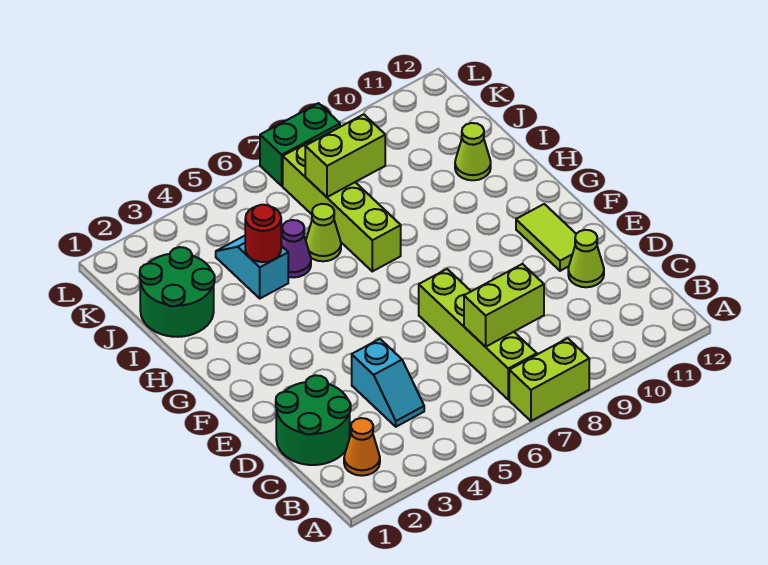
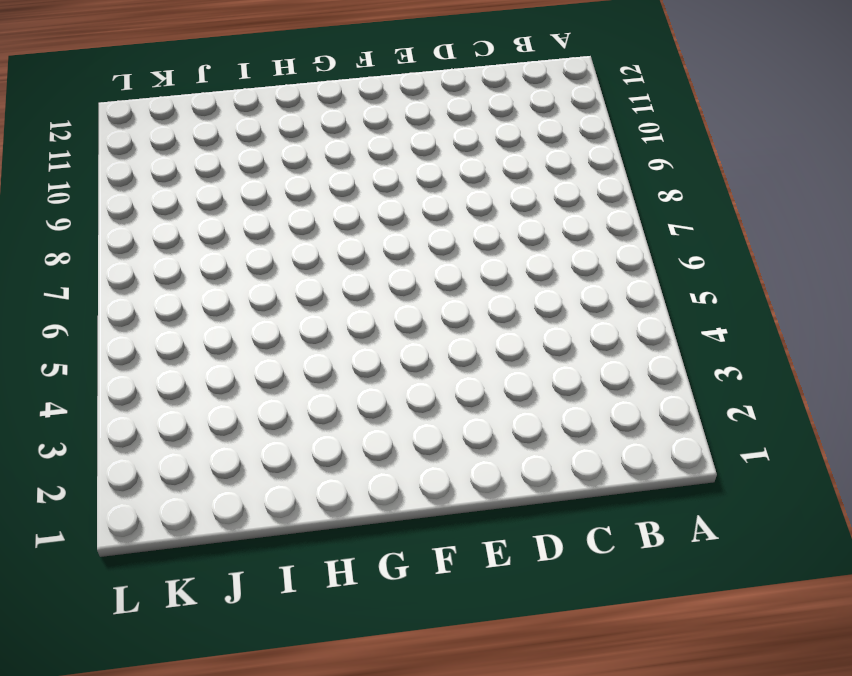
none -> lime brick A7:A8 level 1
none -> orange cone B2 level 1
none -> lime brick B7:E7 level 1

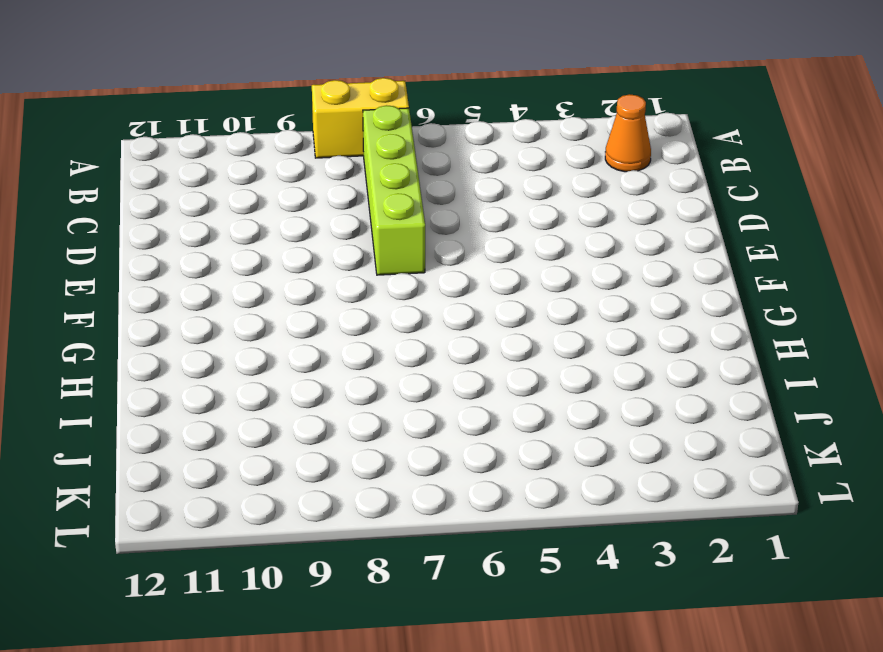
yellow brick A7:A8 level 1 -> lime brick A7:A8 level 1
none -> green round brick C1:D2 level 1
none -> cyan slope C4:D4 level 1 top D
none -> lime cone D11 level 1

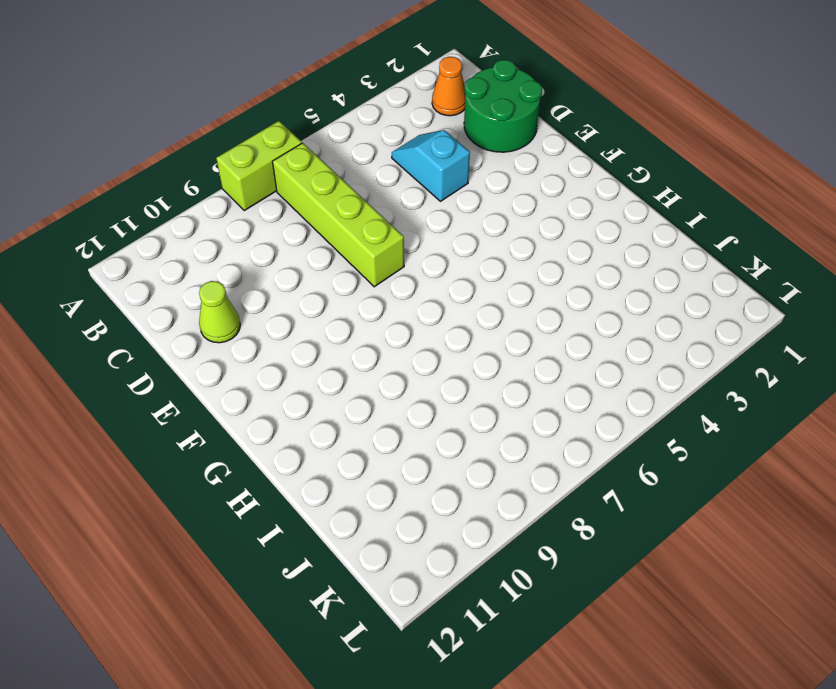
none -> lime tile E11:F11 level 1
none -> lime brick H7:K7 level 1
none -> green round brick I1:J2 level 1

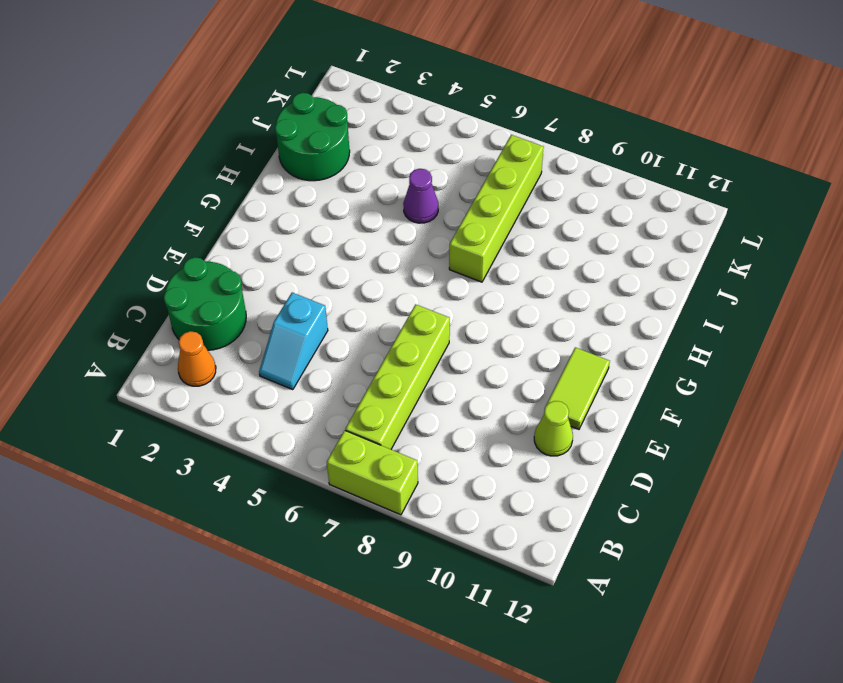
none -> cyan slope I4:J4 level 1 top I
none -> lime cone I6 level 1
none -> lime cone I11 level 1

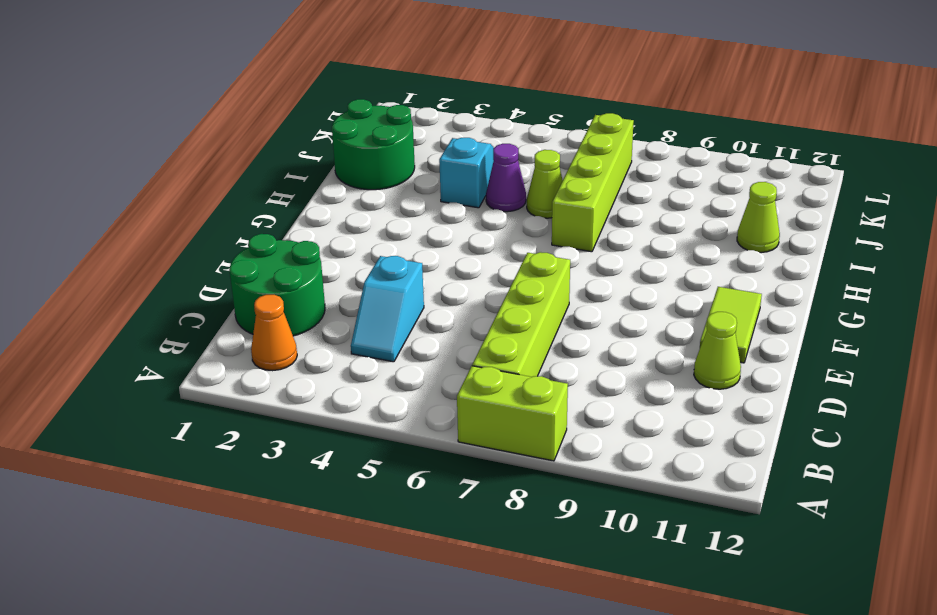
none -> green brick L7:L8 level 1
none -> lime brick C7:C8 level 2
none -> red round brick I4 level 2

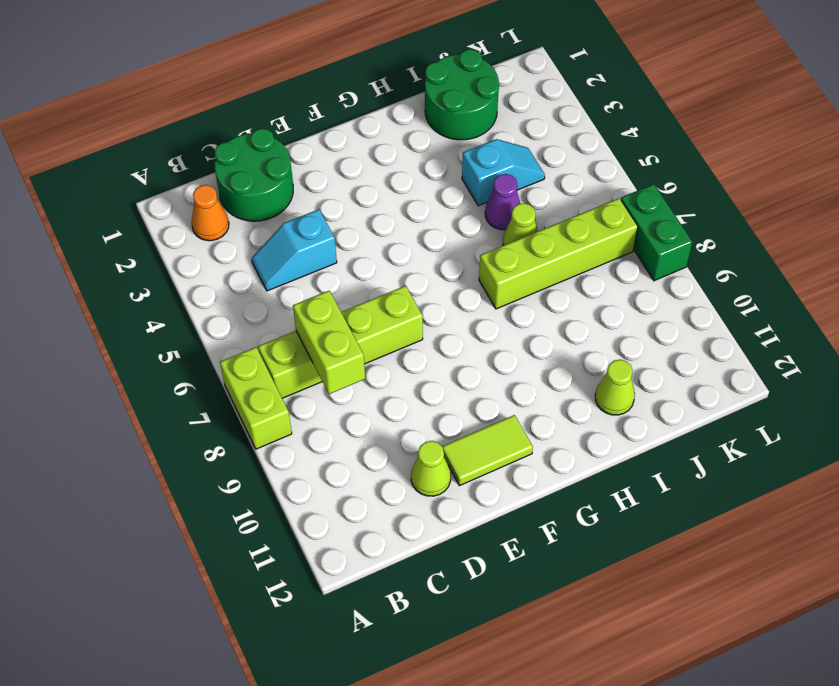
none -> red round brick I4 level 2
none -> lime brick J7:J8 level 2

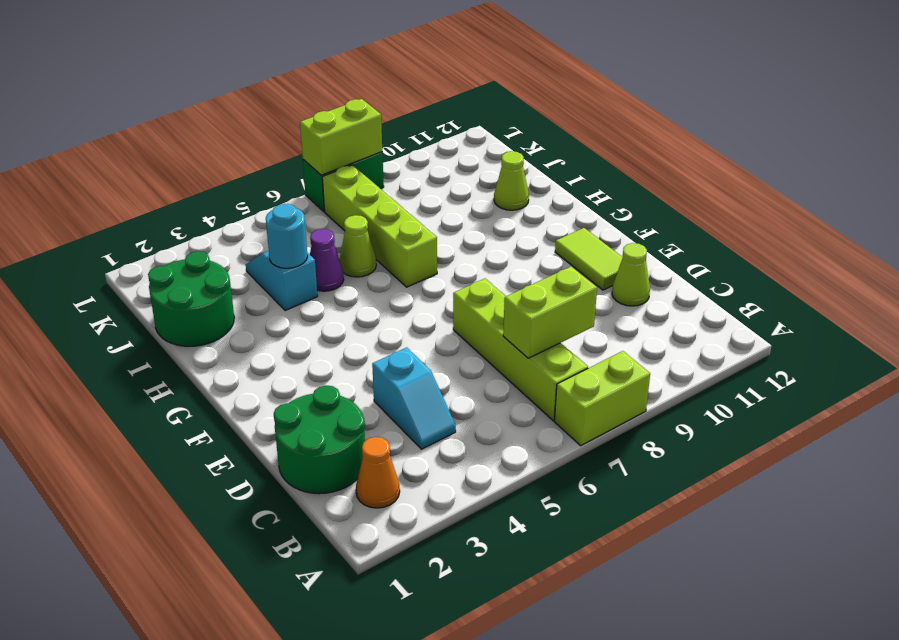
cyan round brick I4 level 2 -> red round brick I4 level 2
lime brick L7:L8 level 2 -> lime brick J7:J8 level 2

